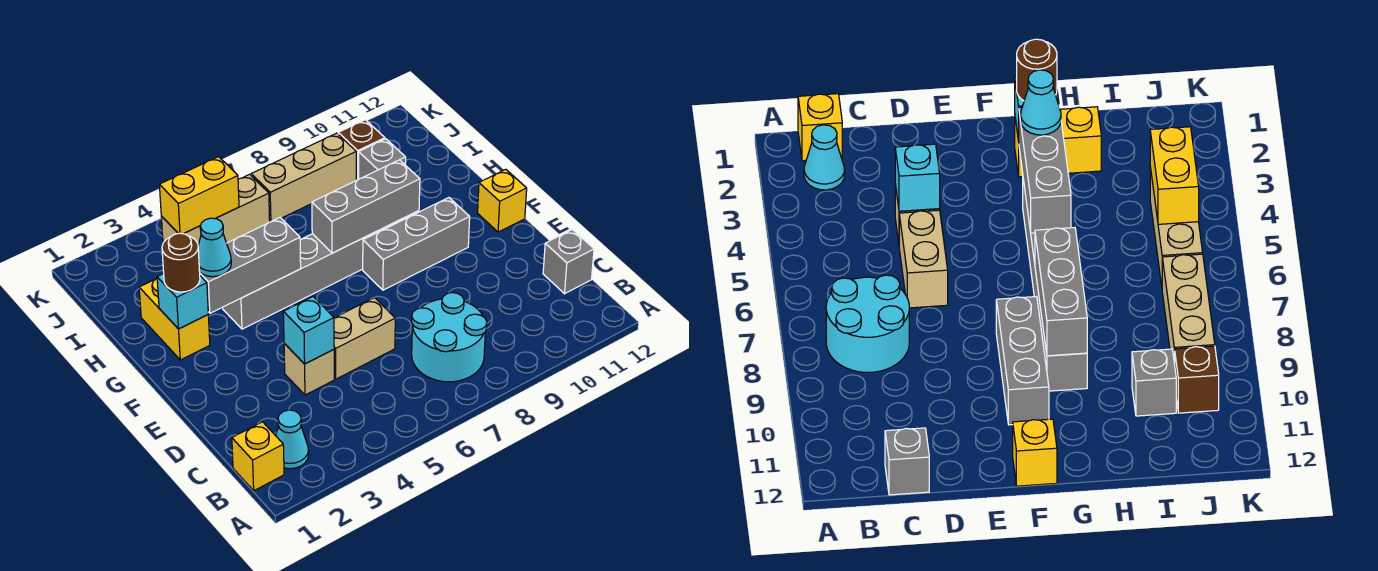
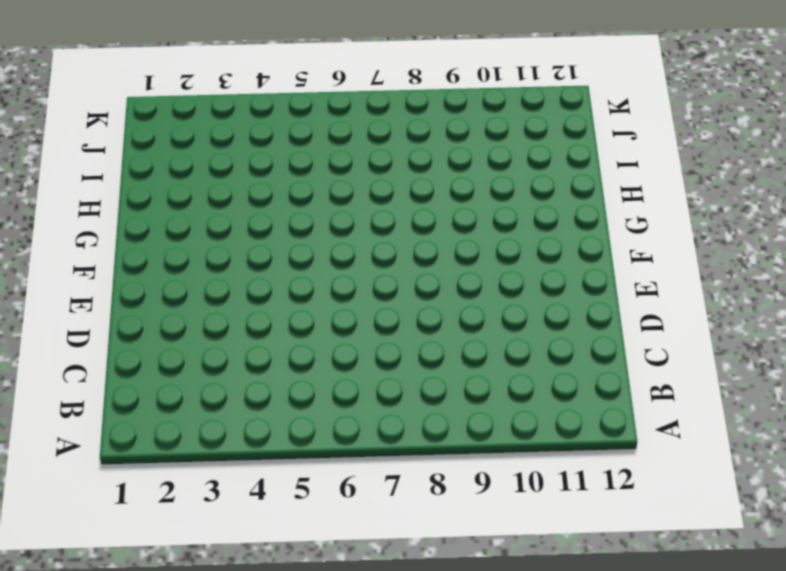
none -> yellow brick B1 level 1
none -> cyan cone B2 level 1
none -> cyan round brick B7:C8 level 1

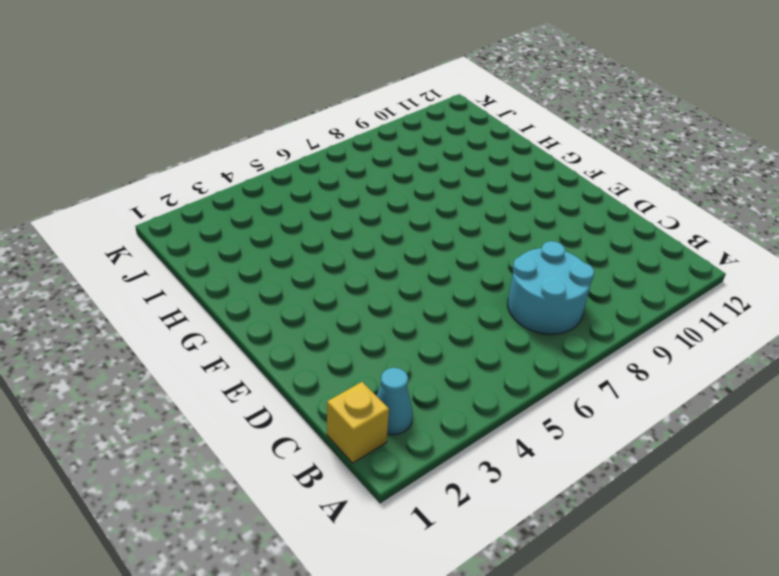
none -> grey brick C12 level 1
none -> tan brick D4 level 1
none -> tan brick D5:D6 level 1

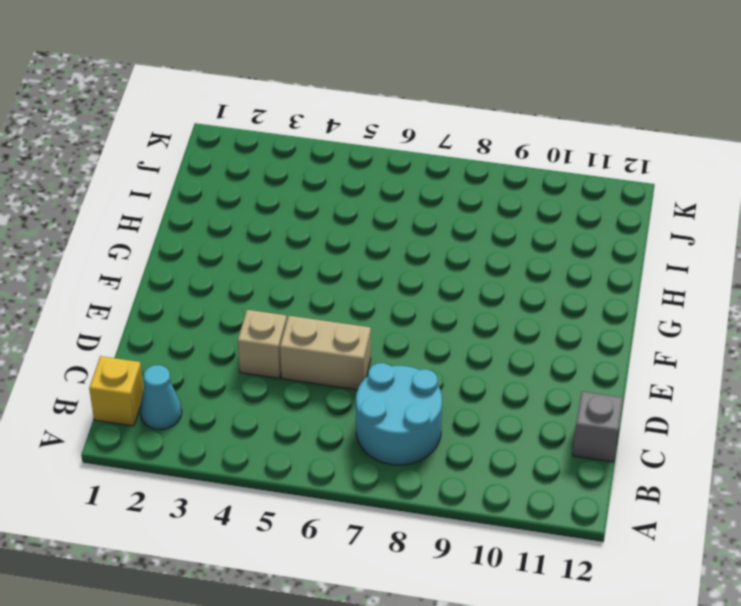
none -> grey brick F8:F10 level 1
none -> yellow brick F12 level 1
none -> yellow brick G2:H2 level 1

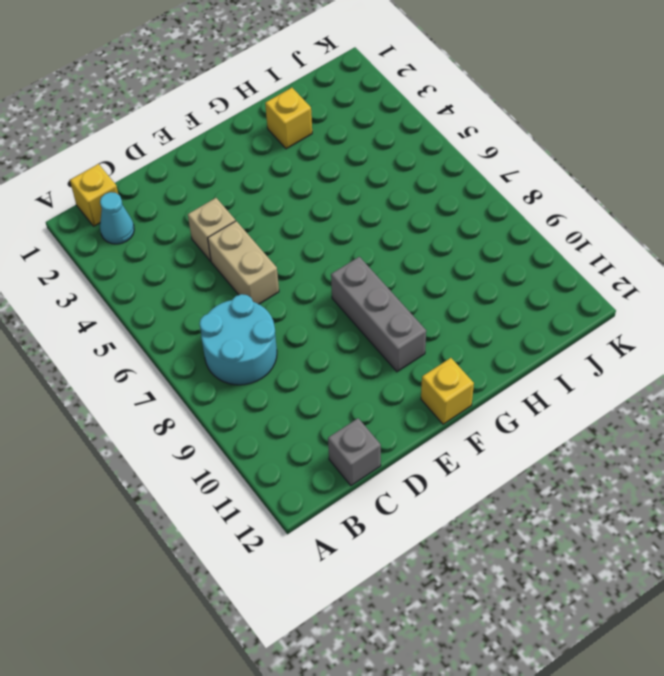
yellow brick H2 level 1 -> yellow brick G2:H2 level 1
none -> grey brick G4:G9 level 1
none -> grey brick I10 level 1
none -> tan brick J4:J6 level 1

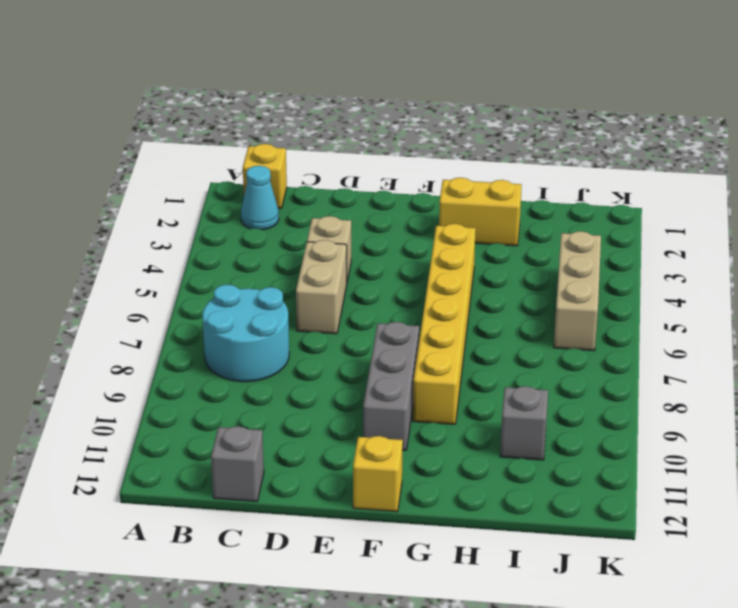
yellow brick G4:G9 level 1 -> grey brick G4:G9 level 1
none -> tan brick J7:J9 level 1
none -> brown brick J10 level 1
none -> cyan brick D4 level 2

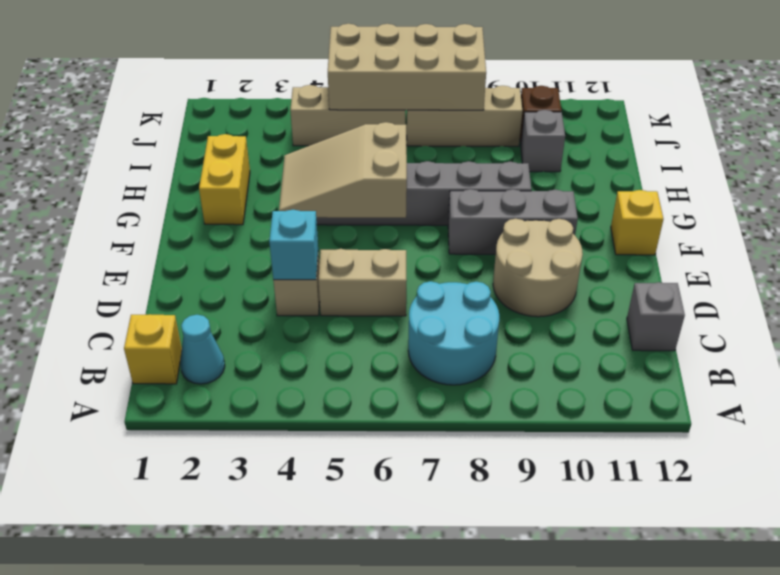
tan round brick D9:E10 level 1 -> none
tan slope F4:G6 level 2 top 6 -> grey brick G3:G5 level 2
tan brick J5:K8 level 2 -> yellow brick J4:J5 level 2
none -> cyan brick G2 level 2
none -> grey brick G7:G9 level 2
none -> brown round brick G2 level 3

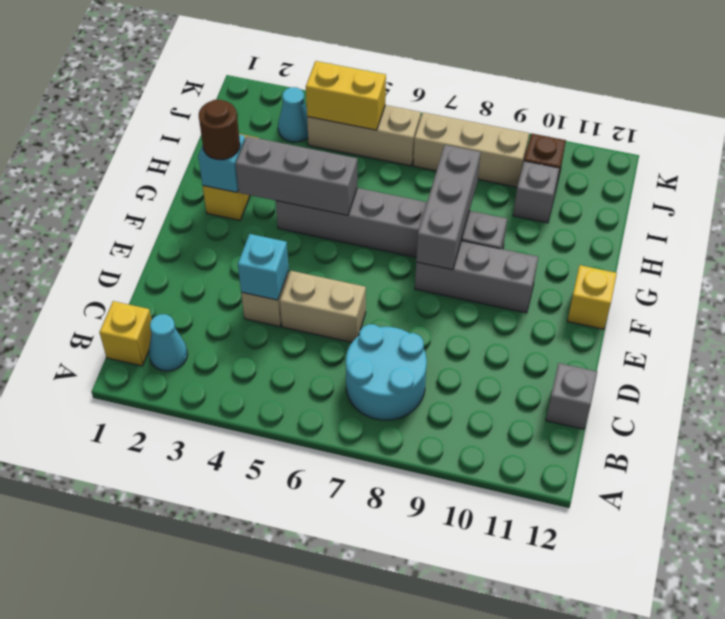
grey brick F8:H8 level 2 -> grey brick G7:G9 level 2
cyan cone J3 level 1 -> cyan cone G3 level 3

